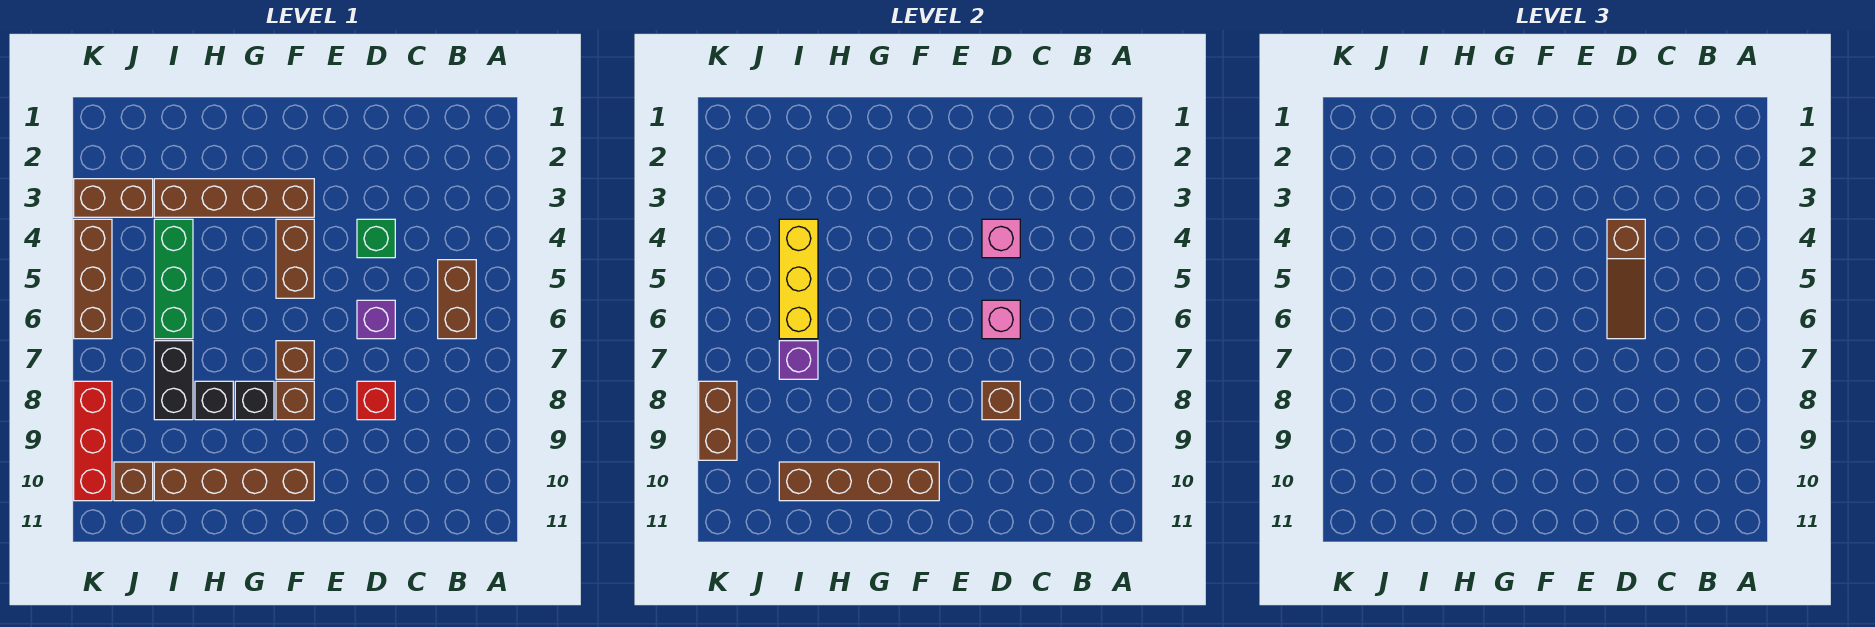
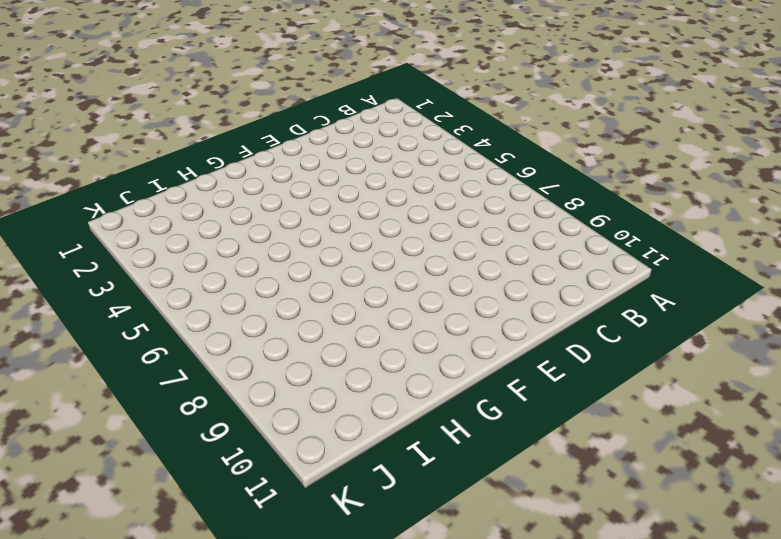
none -> brown brick B5:B6 level 1
none -> green brick D4 level 1
none -> purple brick D6 level 1

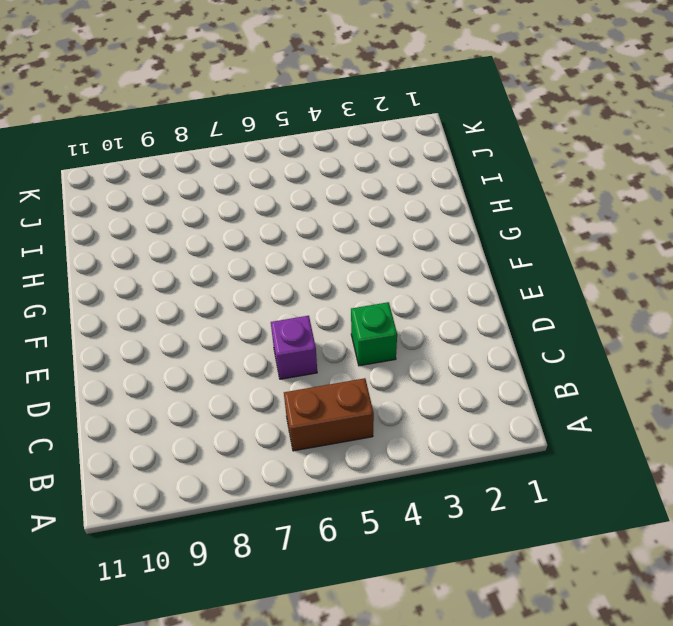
none -> red brick D8 level 1
none -> brown brick F3:I3 level 1
none -> brown brick F4:F5 level 1

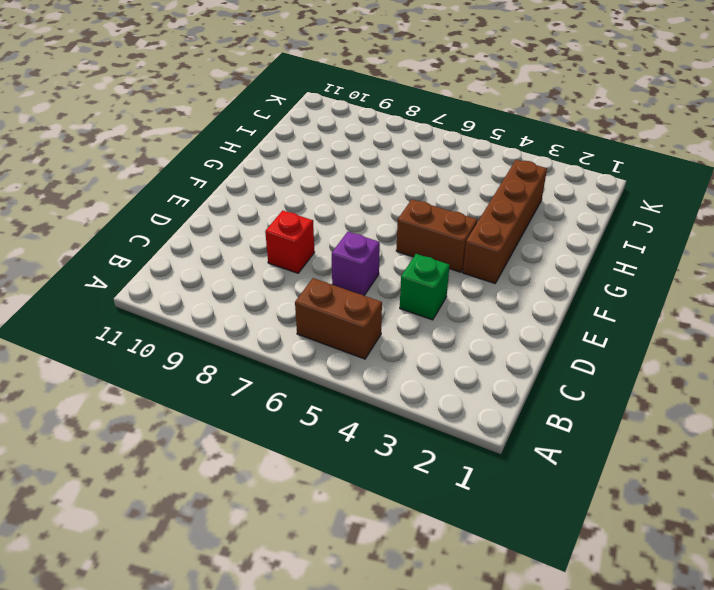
none -> brown brick F7 level 1
none -> brown brick F8 level 1
none -> brown brick F10:I10 level 1

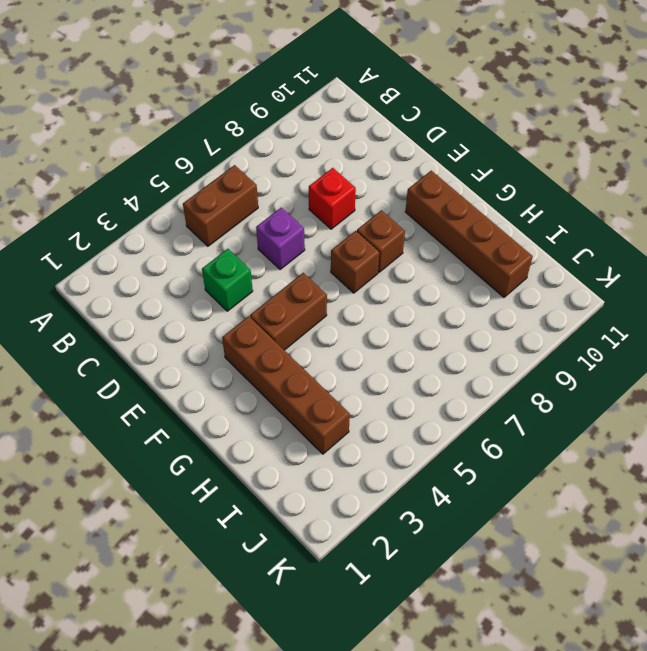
none -> black brick G8 level 1
none -> black brick H8 level 1
none -> green brick I4:I6 level 1

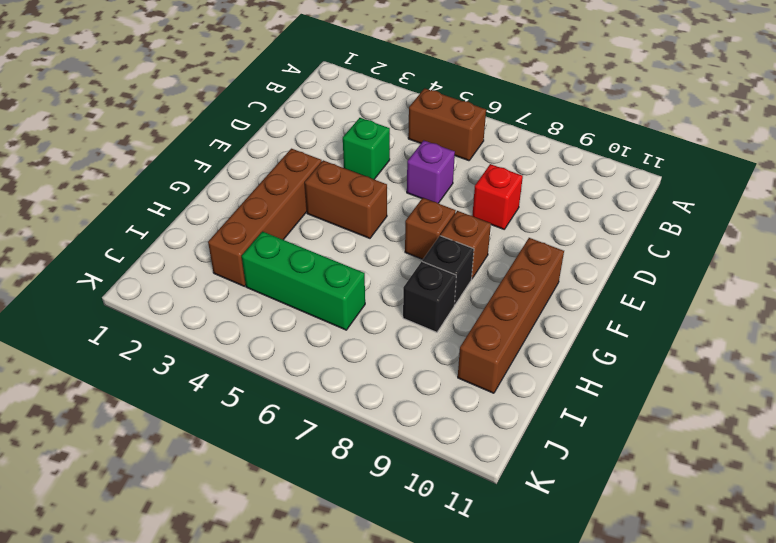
none -> black brick I7:I8 level 1
none -> brown brick J3:K3 level 1
none -> brown brick J10 level 1

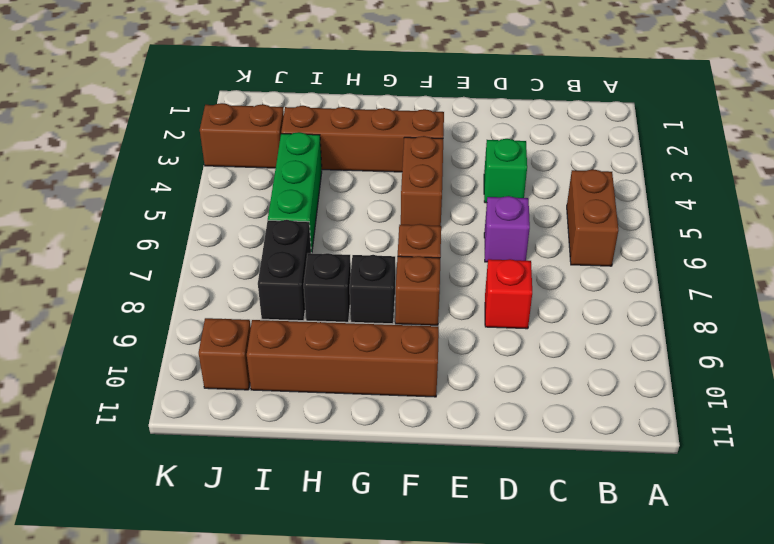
none -> brown brick K4:K6 level 1
none -> red brick K8:K10 level 1
none -> pink brick D4 level 2

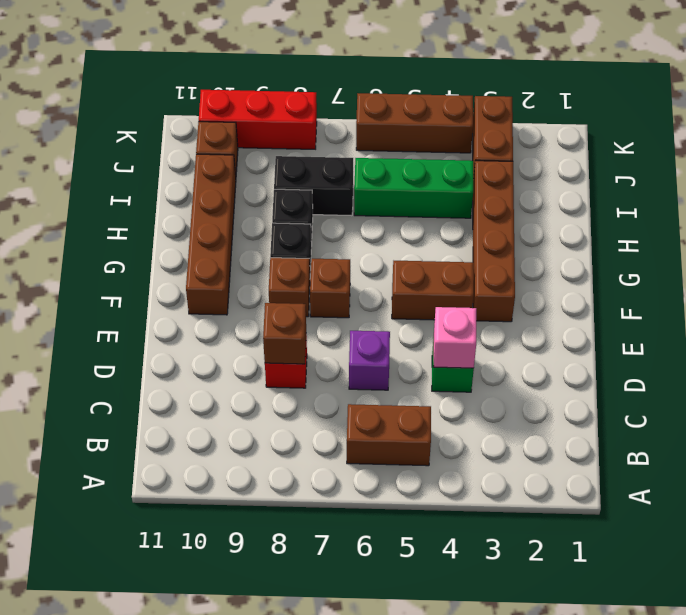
none -> pink brick D6 level 2
none -> brown brick F10:I10 level 2
none -> yellow brick I4:I6 level 2

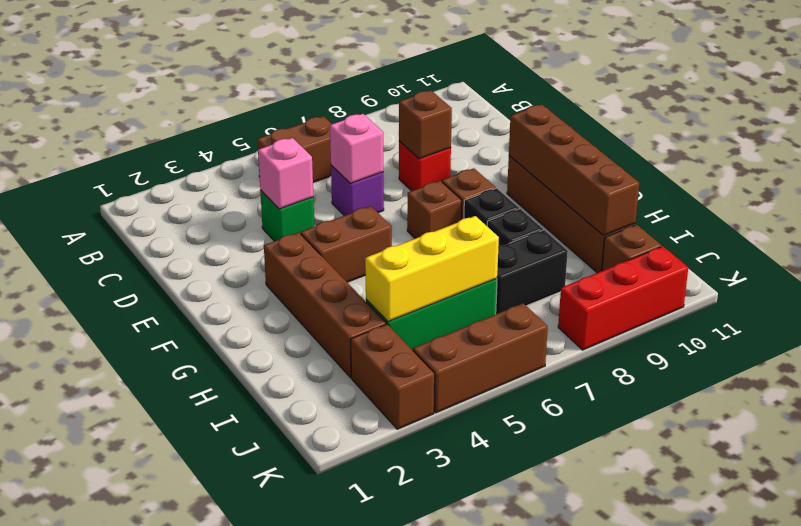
none -> purple brick I7 level 2
none -> brown brick K8:K9 level 2
none -> brown slope D4:D6 level 3 top 4

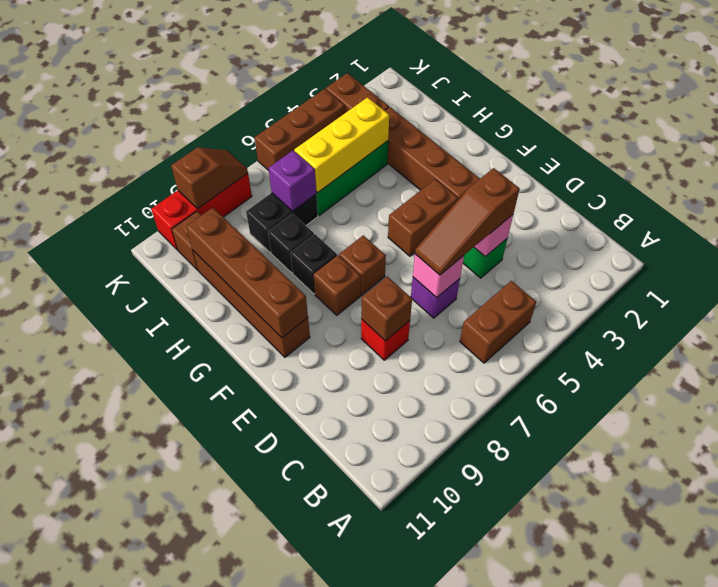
brown slope K8:K9 level 2 top 9 -> brown brick K8:K9 level 2

